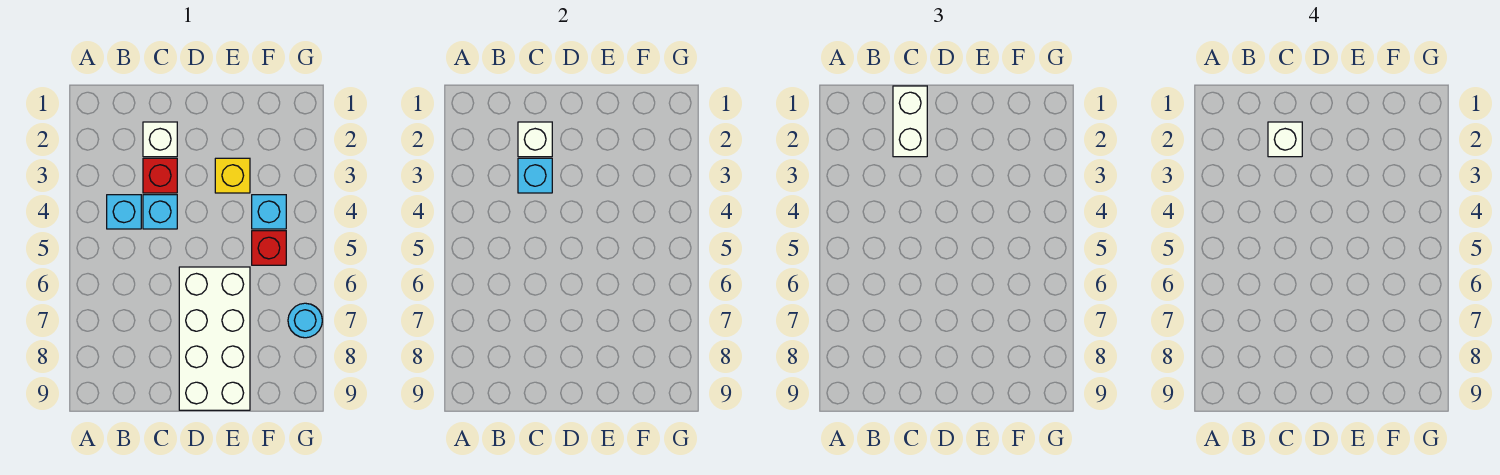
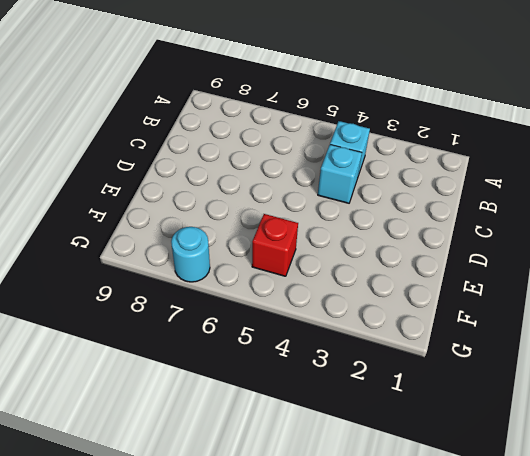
none -> white brick C2 level 1
none -> red brick C3 level 1
none -> white brick D6:E9 level 1

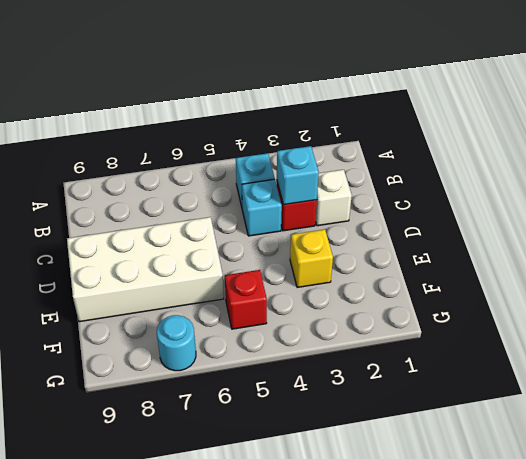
none -> cyan brick F4 level 1
none -> white brick C2 level 2
none -> white brick C1:C2 level 3

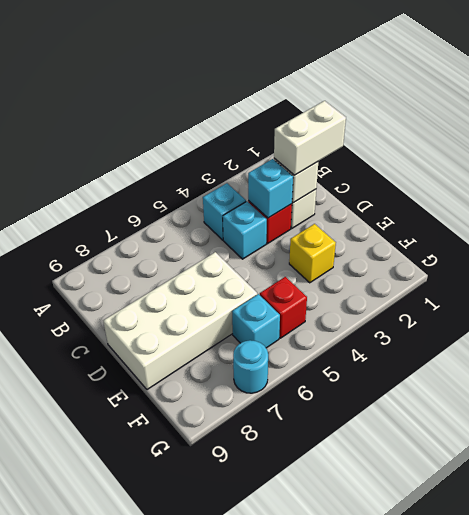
cyan brick F6 level 1 -> cyan brick F4 level 1
none -> white brick C2 level 4

